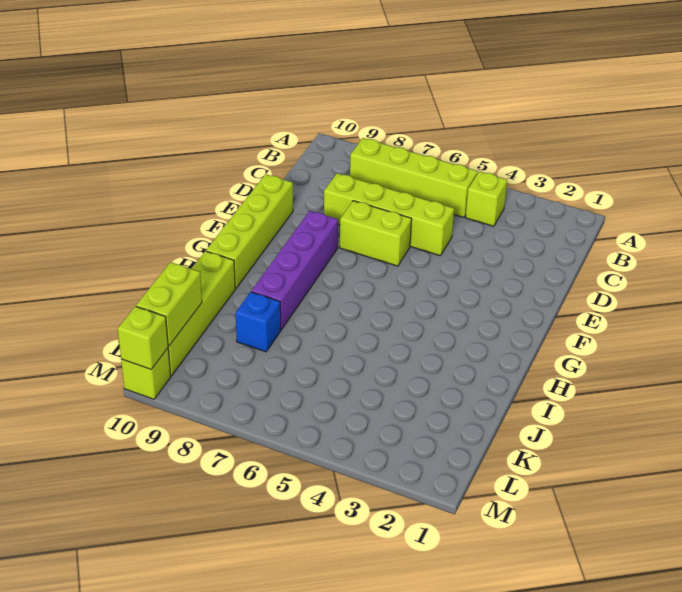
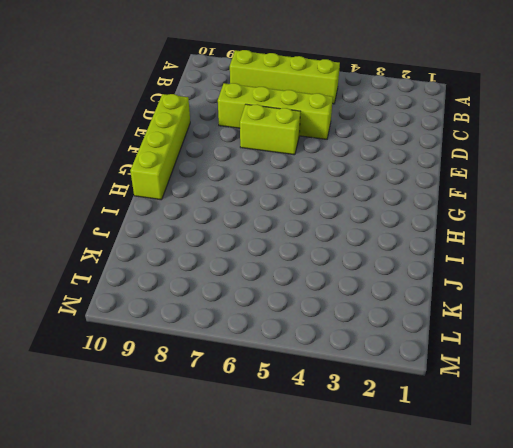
none -> lime brick B4 level 1
none -> purple brick F8:I8 level 1

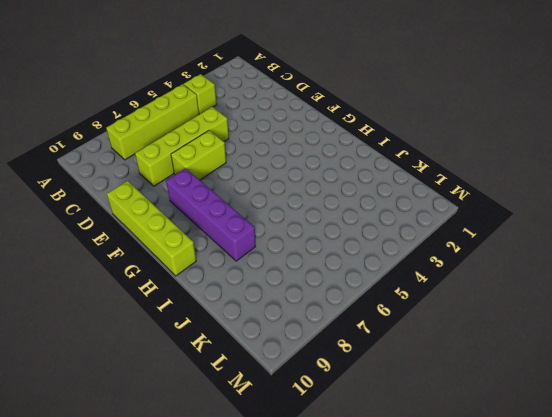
none -> lime brick I10:L10 level 1
none -> blue brick J8 level 1

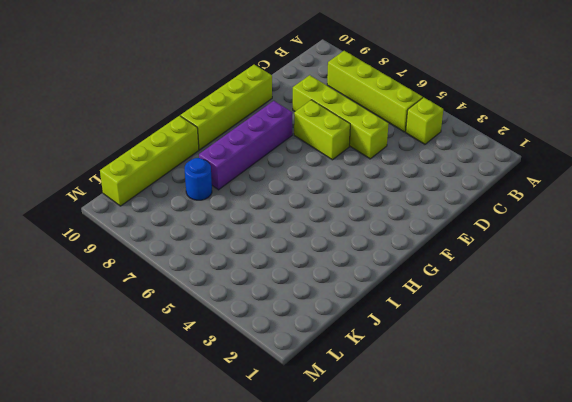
blue round brick J8 level 1 -> blue brick J8 level 1
none -> lime brick M10 level 1
none -> lime brick K10:L10 level 2

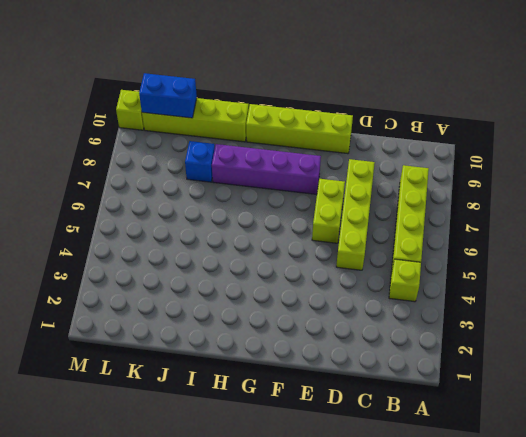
blue brick K10:L10 level 2 -> lime brick K10:L10 level 2
none -> lime brick M10 level 2

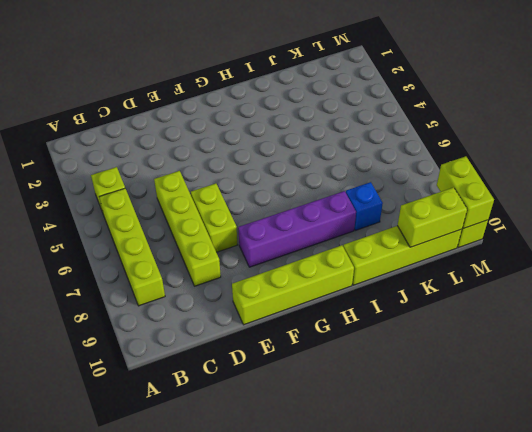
lime brick M9:M10 level 2 -> lime brick M10 level 2

